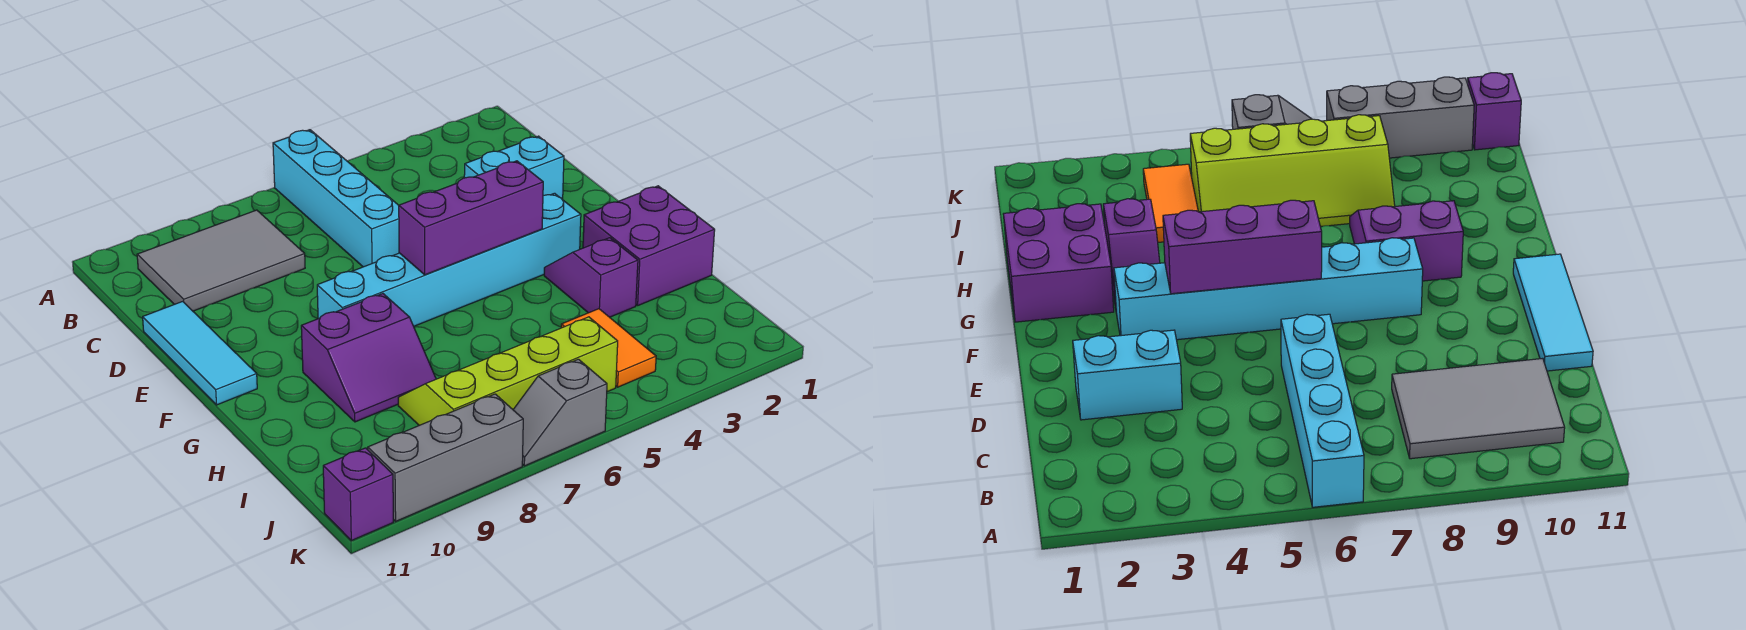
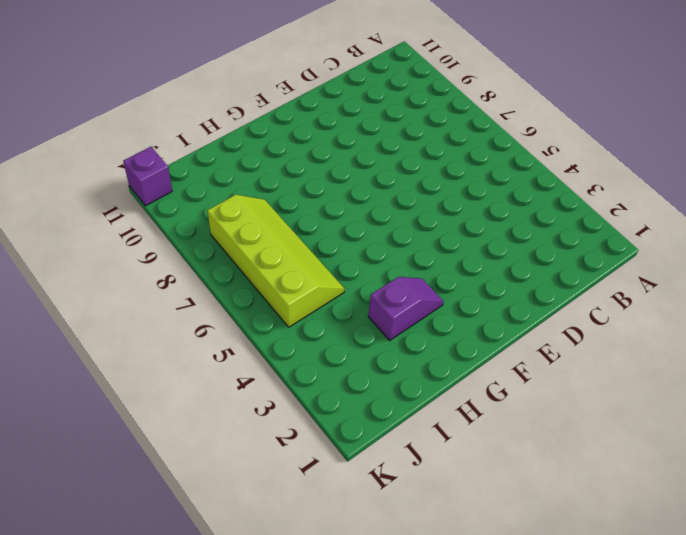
none -> cyan brick A6:D6 level 1
none -> grey tile B8:C10 level 1
none -> cyan brick D2:D3 level 1

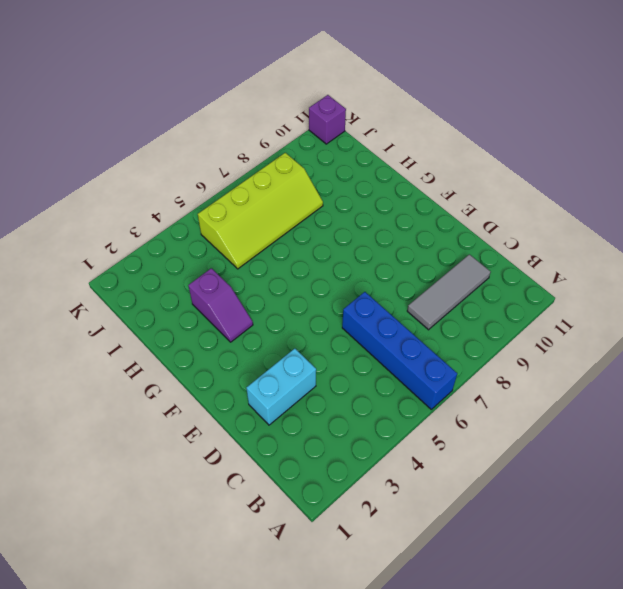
blue brick A6:D6 level 1 -> cyan brick A6:D6 level 1
grey tile C8:C10 level 1 -> grey tile B8:C10 level 1
none -> cyan tile D11:F11 level 1
none -> cyan brick F3:F8 level 1
none -> purple brick G1:H2 level 1

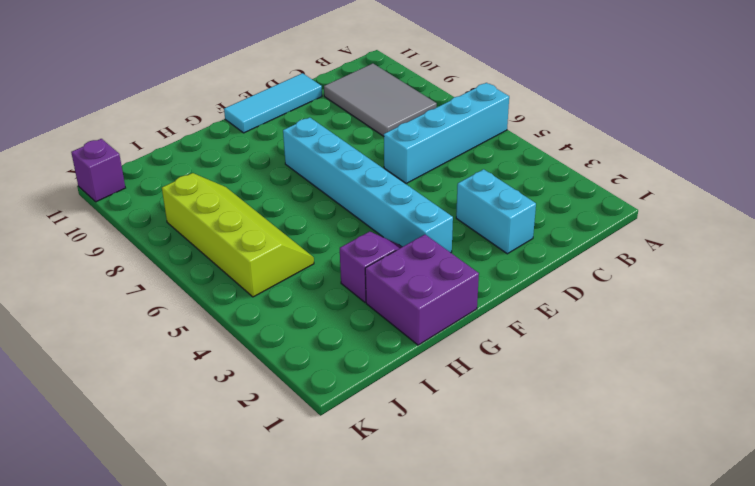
none -> purple slope G8:H9 level 1 top G
none -> orange tile I4:J4 level 1
none -> grey slope K6:K7 level 1 top 6

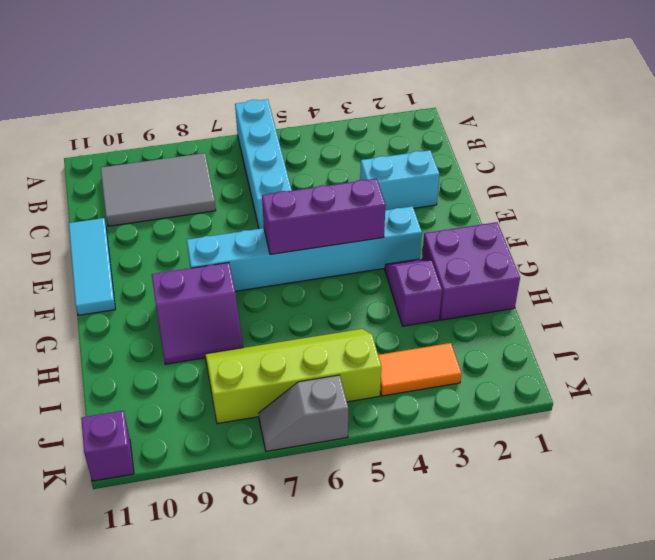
orange tile J3:J4 level 1 -> orange tile I4:J4 level 1
none -> grey brick K8:K10 level 1

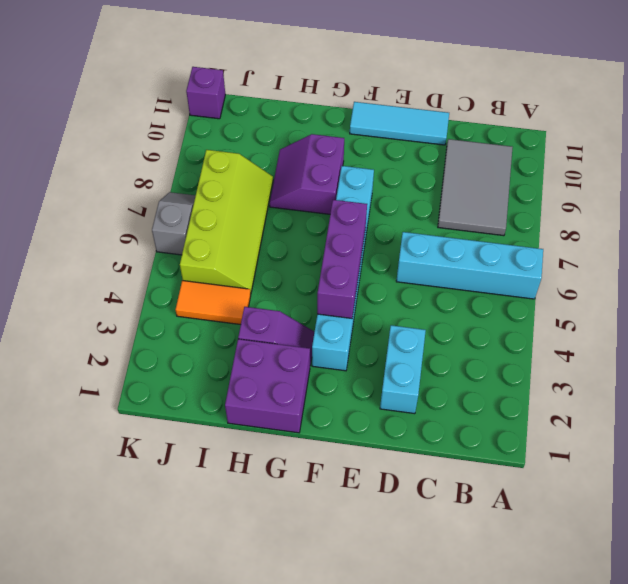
none -> grey brick K8:K10 level 1

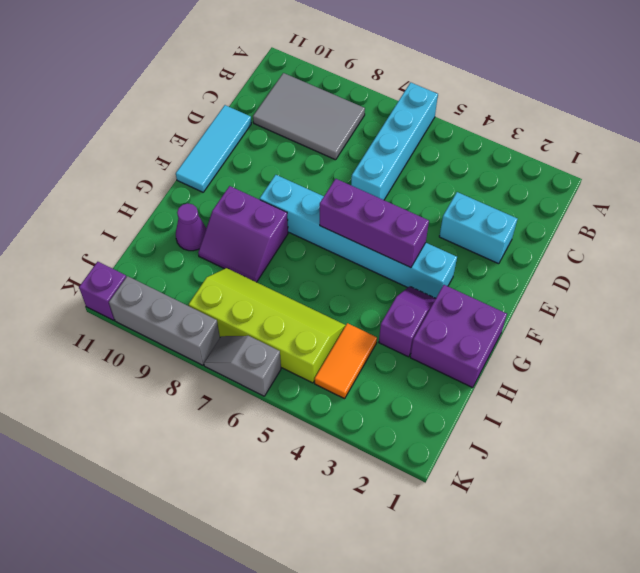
purple cone H10 level 1 -> none

